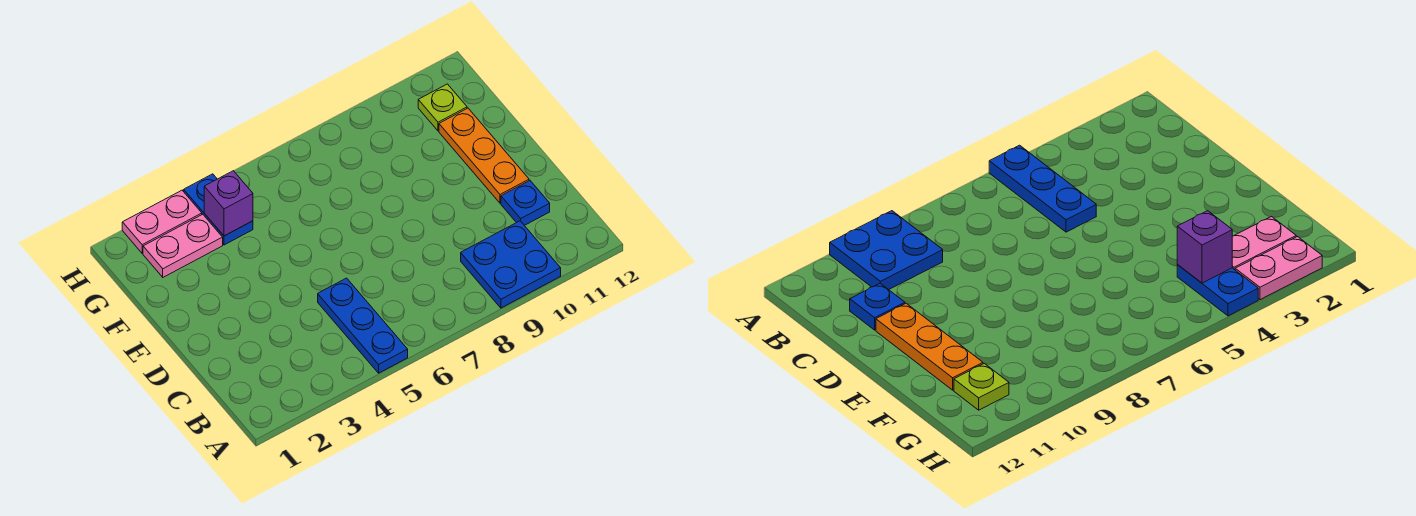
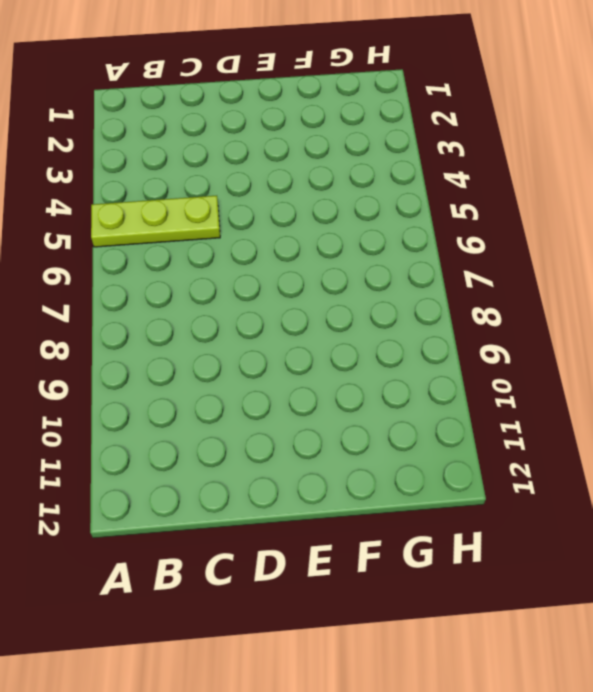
lime plate A5:C5 level 1 -> blue plate A5:C5 level 1
none -> blue plate A9:B10 level 1
none -> blue plate C11 level 1

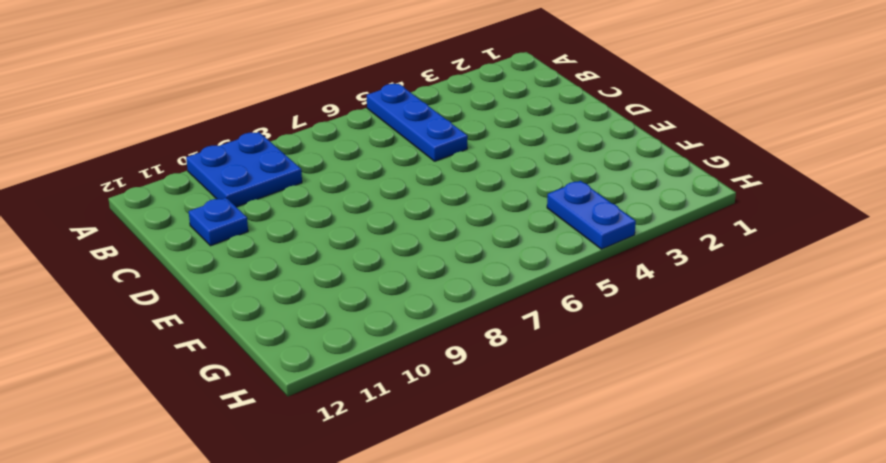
none -> orange plate D11:F11 level 1
none -> pink plate G2:G3 level 1

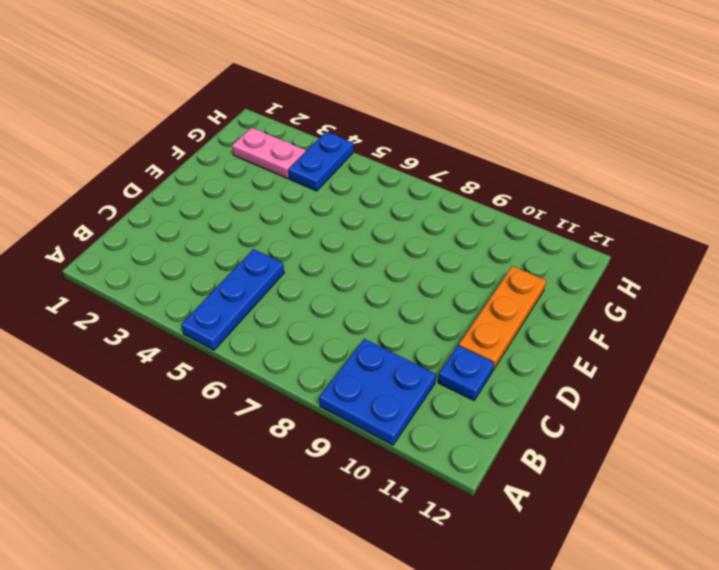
none -> lime plate G11 level 1
none -> pink plate H2:H3 level 1

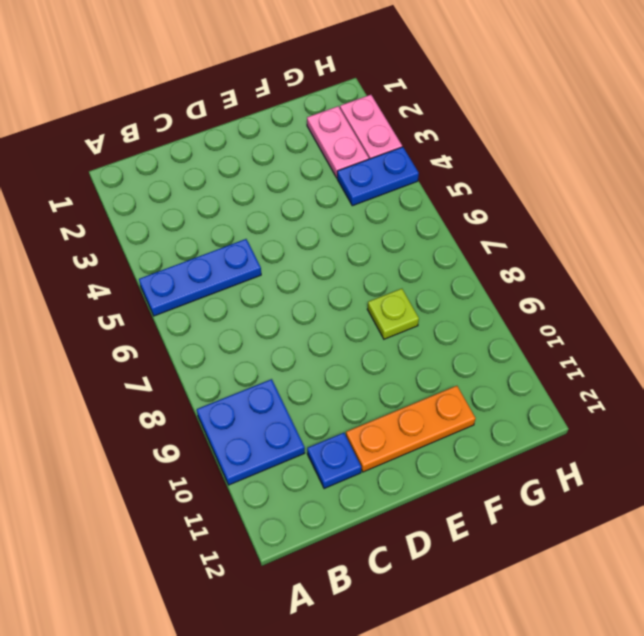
lime plate F8 level 1 -> lime plate G11 level 1
none -> purple brick G4 level 2

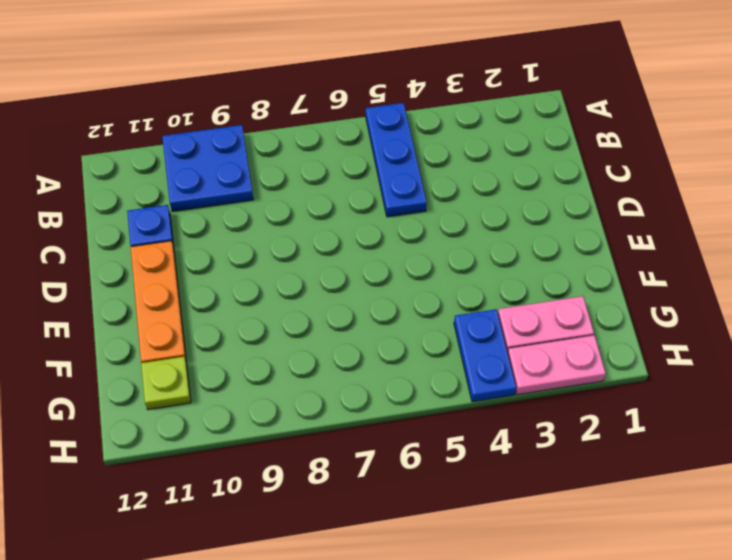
none -> purple brick G4 level 2

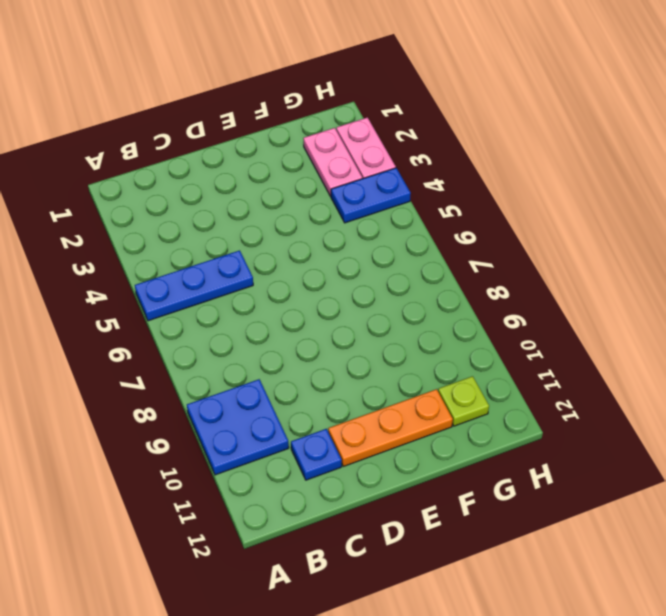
none -> purple brick G4 level 2

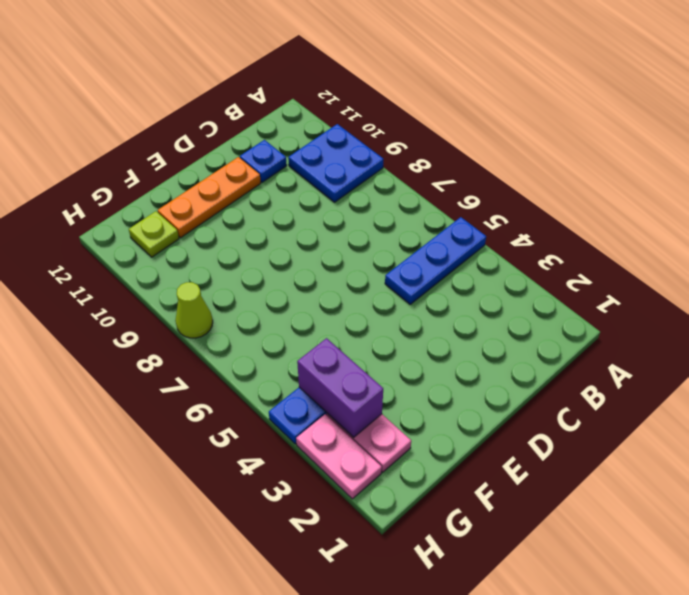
purple brick G3:G4 level 2 -> purple brick G4 level 2
lime cone H8 level 1 -> none

